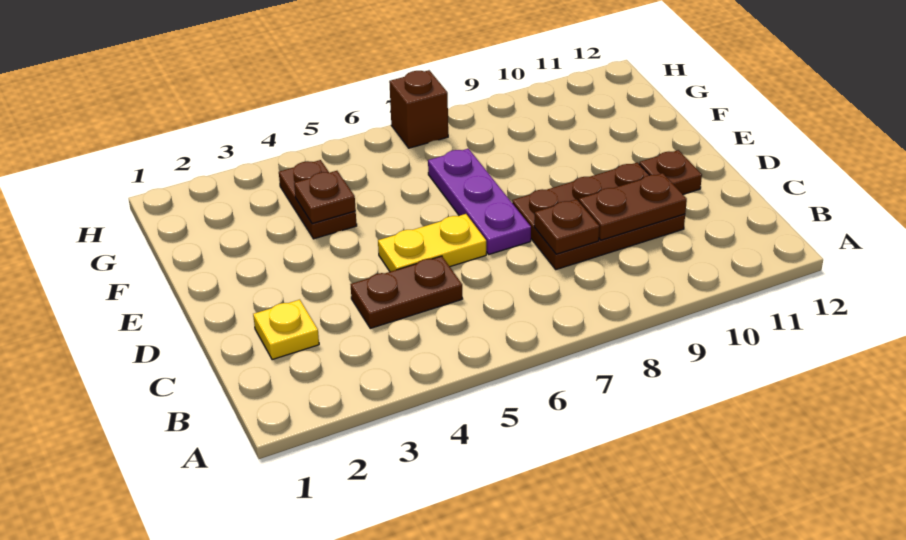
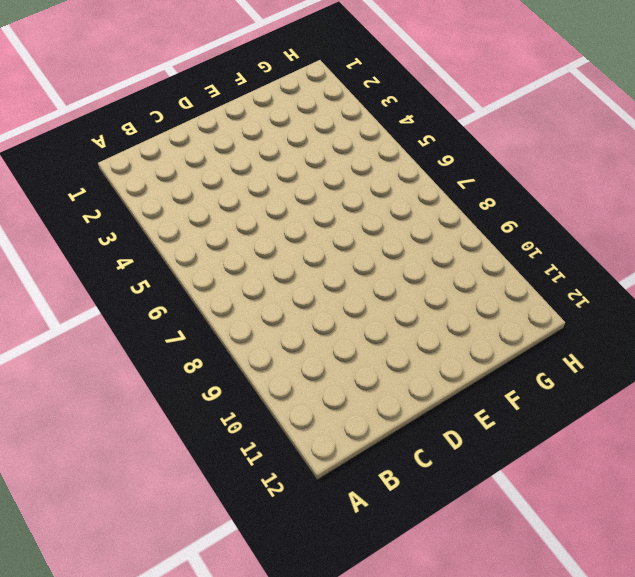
none -> yellow plate C2 level 1
none -> brown plate C4:C5 level 1

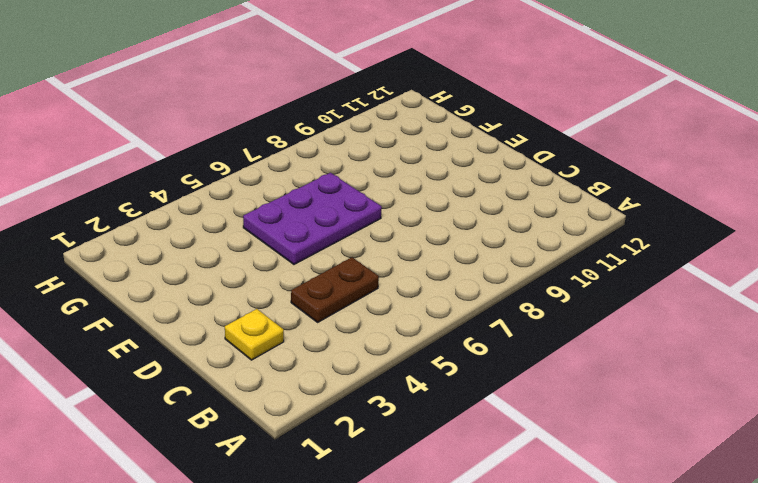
purple plate E5:F7 level 1 -> purple plate D7:F7 level 1
none -> brown plate C8:D10 level 1
none -> yellow plate D5:D6 level 1

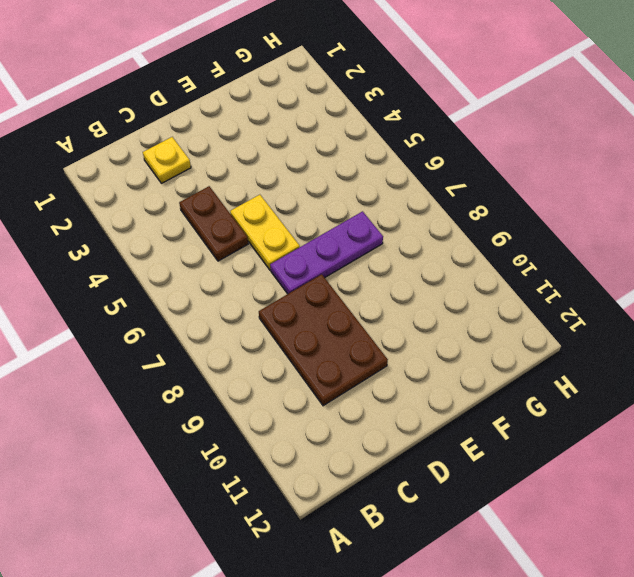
none -> brown plate D11 level 1
none -> brown plate F4:G4 level 1

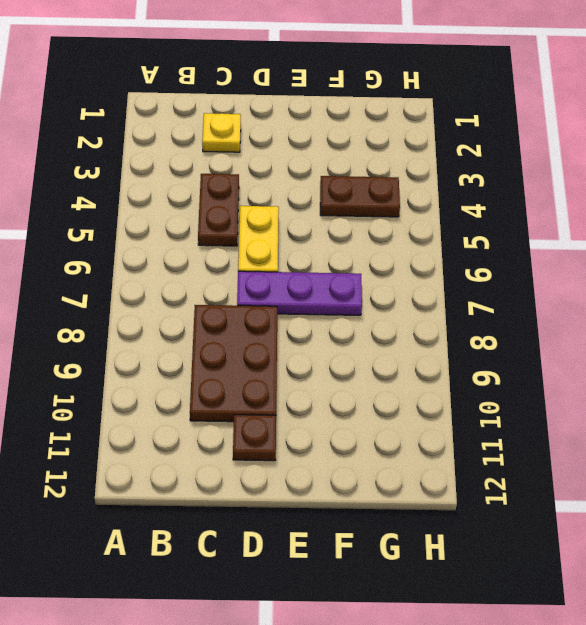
none -> brown brick H7 level 1
none -> brown plate C8 level 2

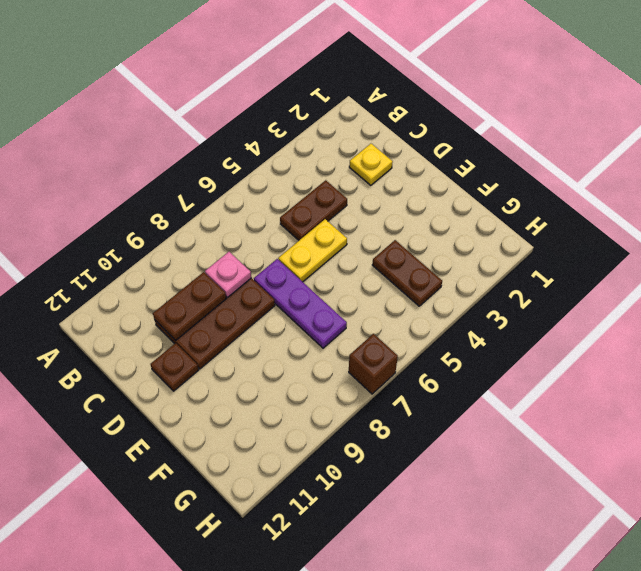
pink plate C8 level 2 -> brown plate C8 level 2
none -> brown plate F4 level 2

